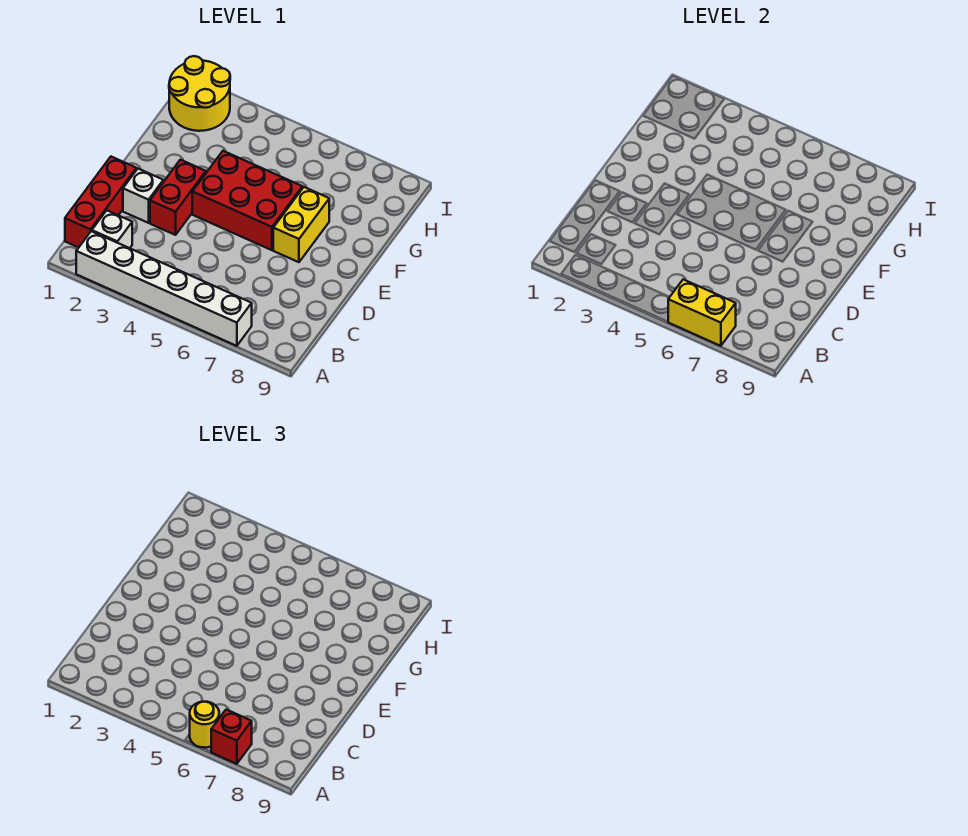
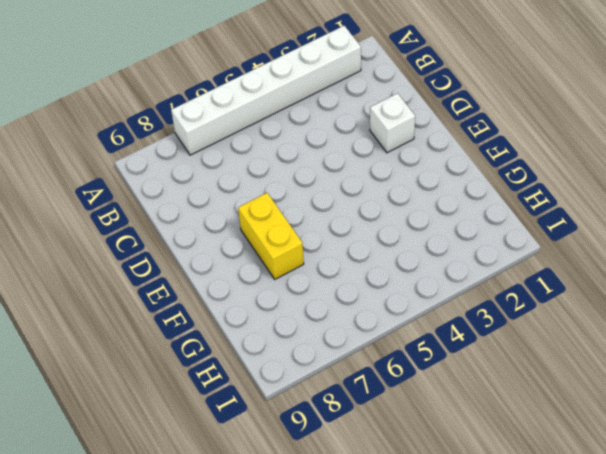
none -> red brick B1:D1 level 1
none -> white brick B2 level 1

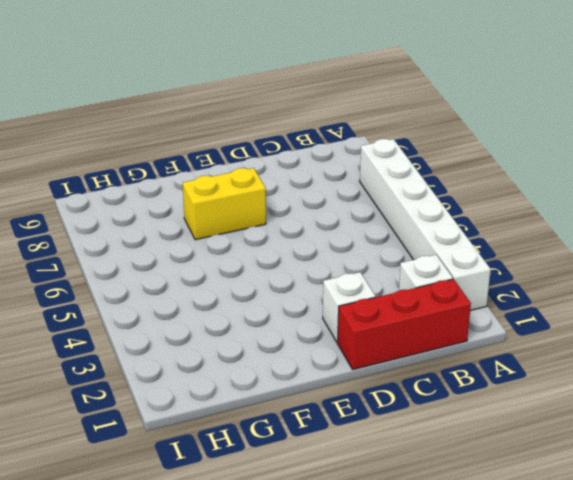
none -> red brick D3:E3 level 1
none -> red brick E4:F6 level 1

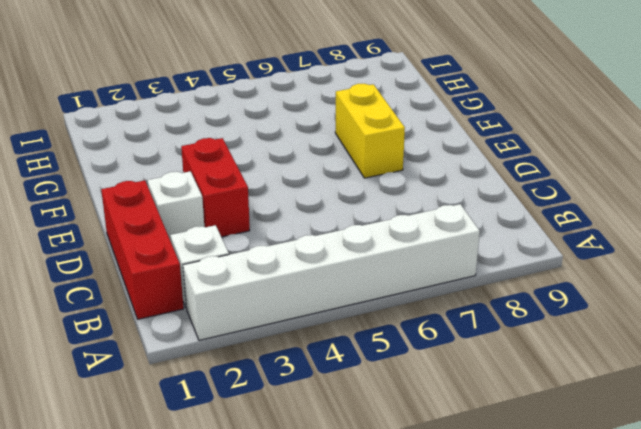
none -> red brick E4:F6 level 1
none -> yellow round brick H1:I2 level 1

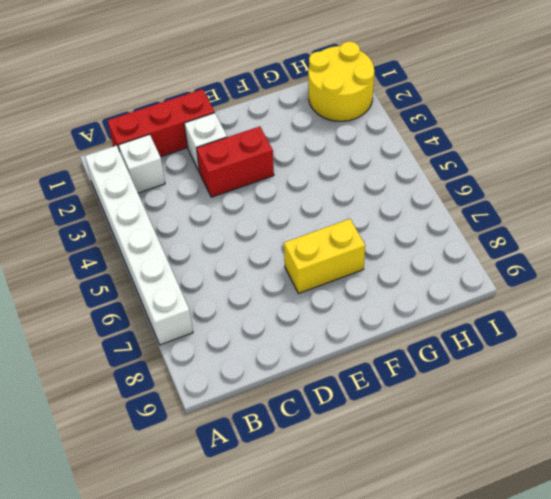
none -> red brick E4:F6 level 1
none -> yellow brick A6:A7 level 2

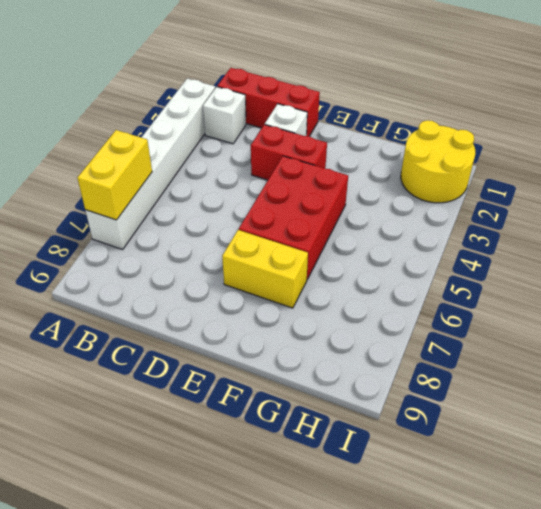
none -> yellow round brick A6 level 3
none -> red brick A7 level 3

